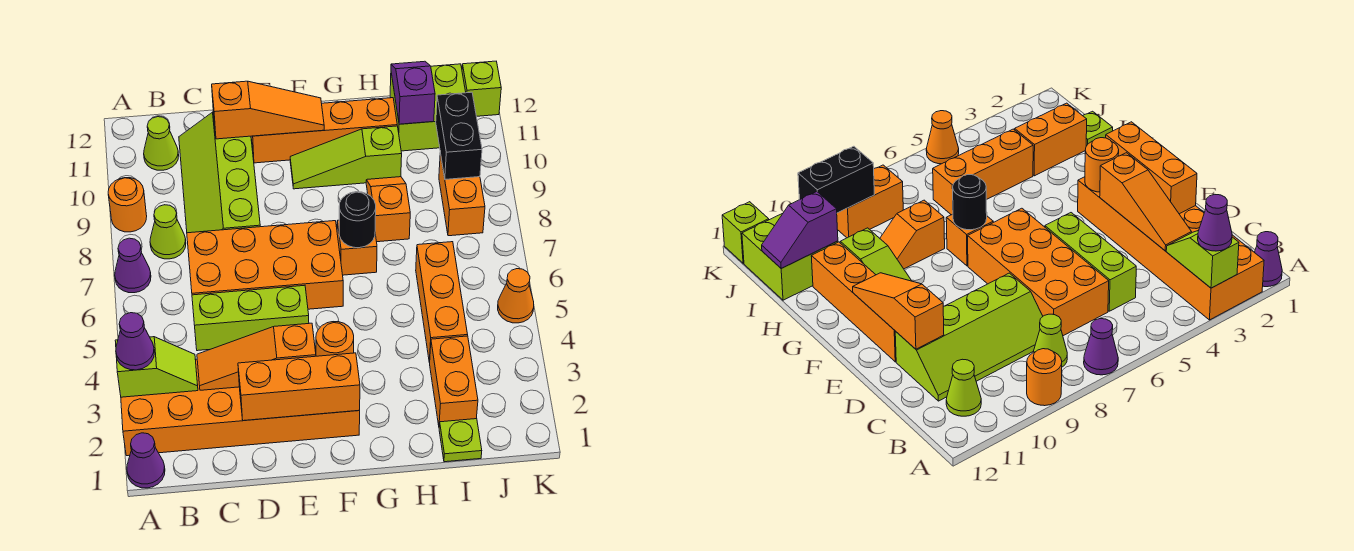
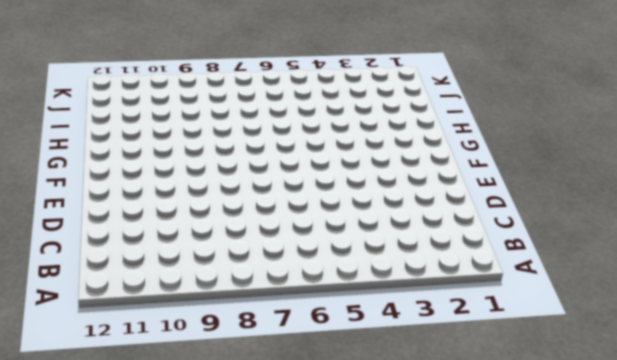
none -> purple cone A1 level 1
none -> orange brick A2:F3 level 1
none -> purple cone A7 level 1

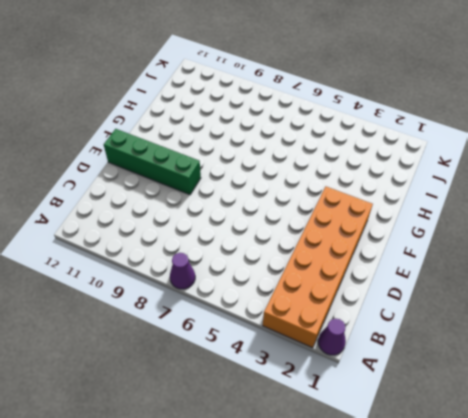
green brick E9:E12 level 1 -> orange brick E11:H11 level 1
none -> orange round brick A9 level 1
none -> lime cone B8 level 1
none -> lime cone B11 level 1

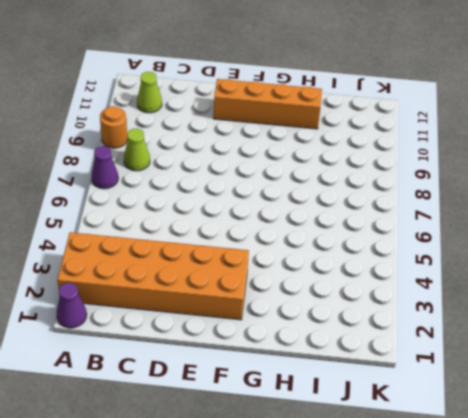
none -> lime brick C5:E5 level 1
none -> orange brick C6:F7 level 1
none -> lime slope C8:D11 level 1 top D

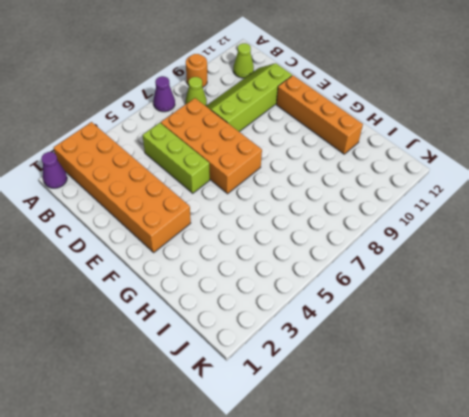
none -> lime slope F10:H10 level 1 top H
none -> orange brick G7 level 1
none -> orange slope H8:H9 level 1 top 8

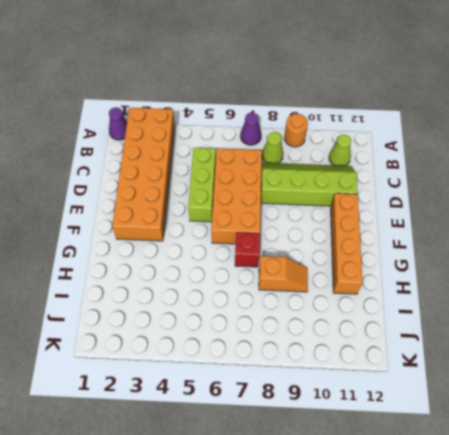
red brick G7 level 1 -> orange brick G7 level 1
none -> lime slope F10:H10 level 1 top H
none -> lime plate I1 level 1
none -> orange brick I2:I3 level 1

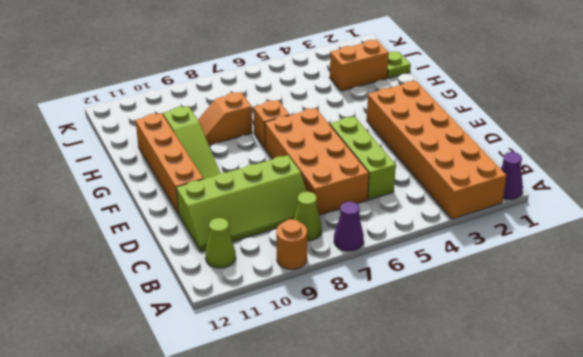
none -> orange brick I4:I6 level 1
none -> lime brick I11:J12 level 1
none -> orange brick J8:J9 level 1

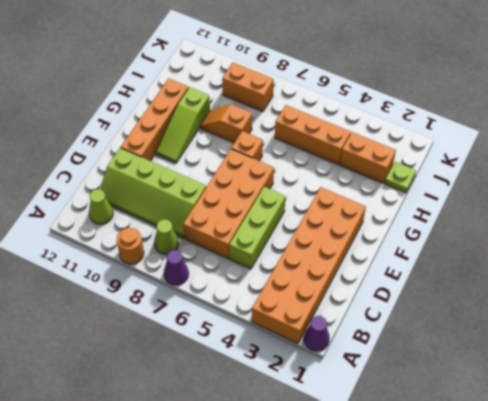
none -> lime brick I11:J12 level 1
none -> orange cone K5 level 1
none -> lime brick K12 level 1

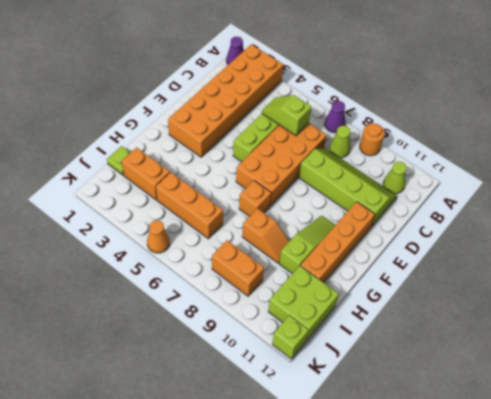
lime slope C5:C6 level 2 top 6 -> lime slope A3:B3 level 2 top A
none -> orange slope C3:E3 level 2 top E
none -> orange brick D2:F2 level 2
none -> orange slope D11:F11 level 2 top D

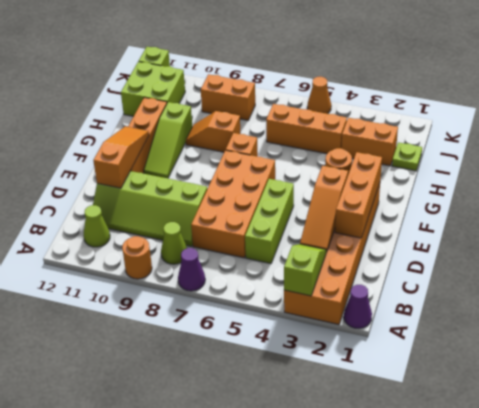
none -> black round brick G7 level 2
none -> purple slope I11:I12 level 2 top 11
none -> black brick J9:J10 level 2

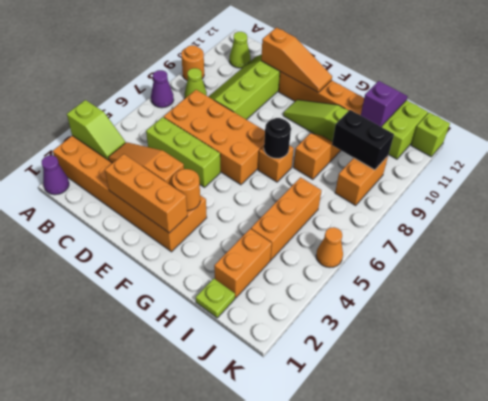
black brick I9:J9 level 2 -> black brick J9:J10 level 2
none -> purple cone A3 level 3

